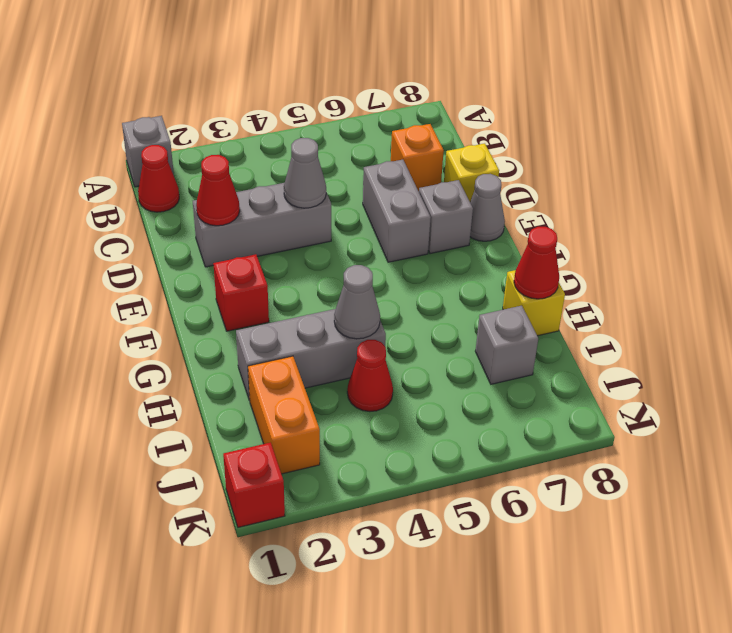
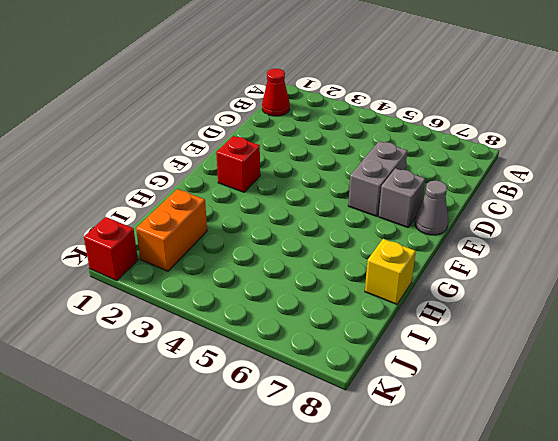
none -> grey brick A1 level 1
none -> orange brick C7 level 1
none -> grey brick D2:D4 level 1

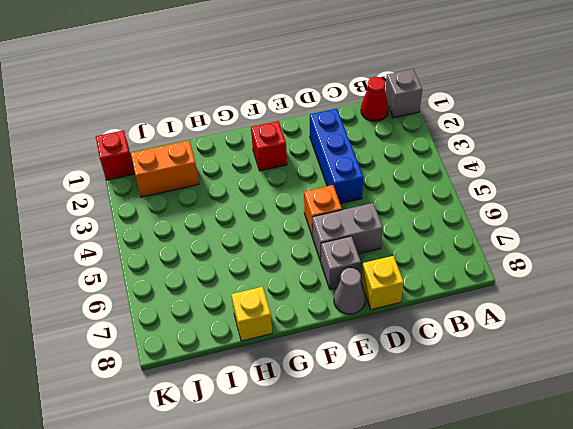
blue brick D2:D4 level 1 -> grey brick D2:D4 level 1
orange brick E5 level 1 -> orange brick C7 level 1
none -> grey brick H2:H4 level 1
none -> red cone I4 level 1
none -> grey brick I7 level 1

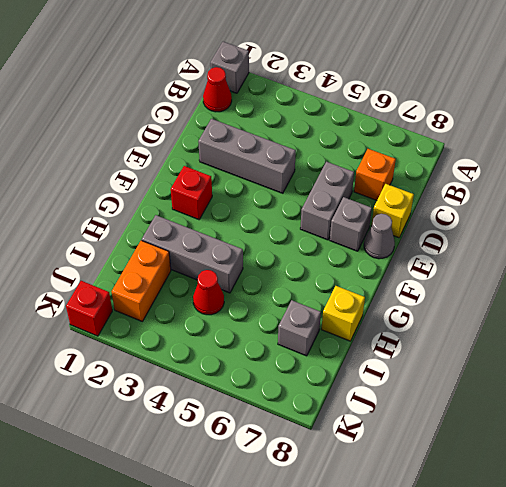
none -> red cone D2 level 2
none -> grey cone D4 level 2
none -> grey cone H4 level 2

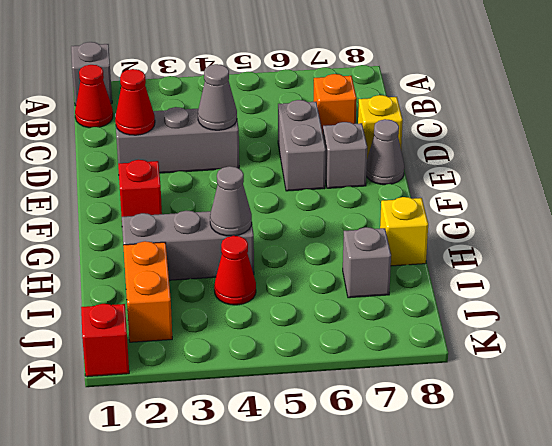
none -> red cone H8 level 2

